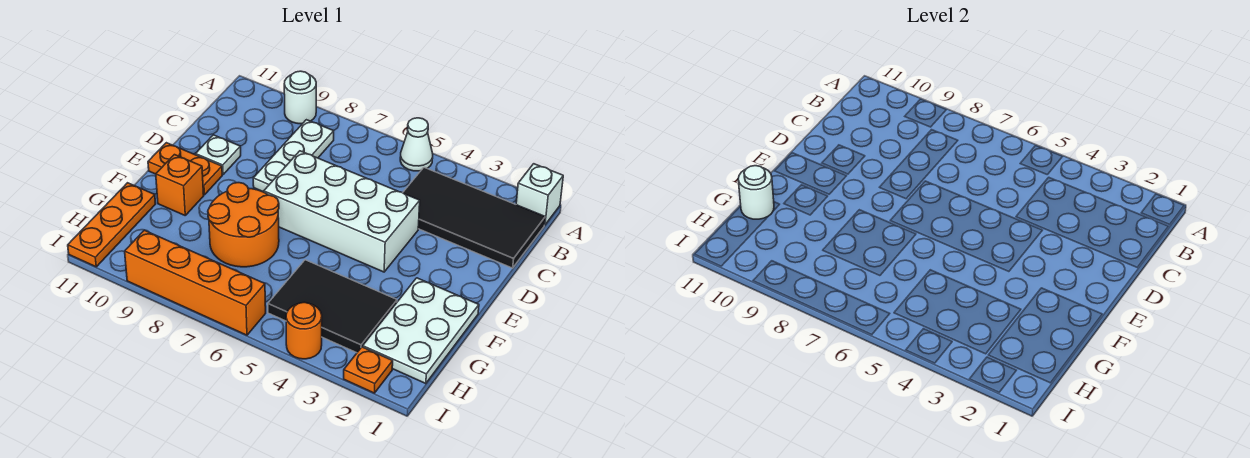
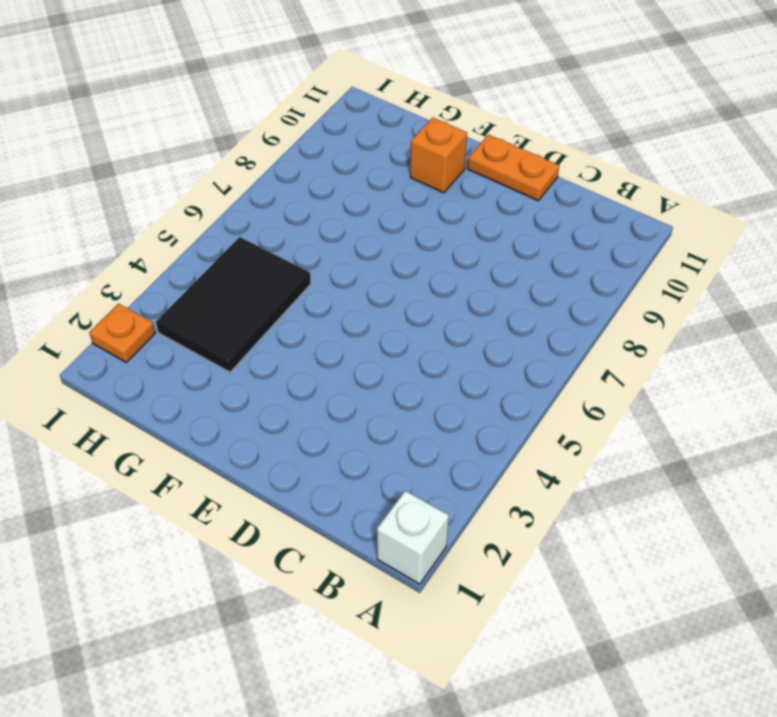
orange plate D11:E11 level 1 -> orange plate E10:E11 level 1
none -> white cone A5 level 1
none -> white round brick A9 level 1
none -> black tile B1:C4 level 1

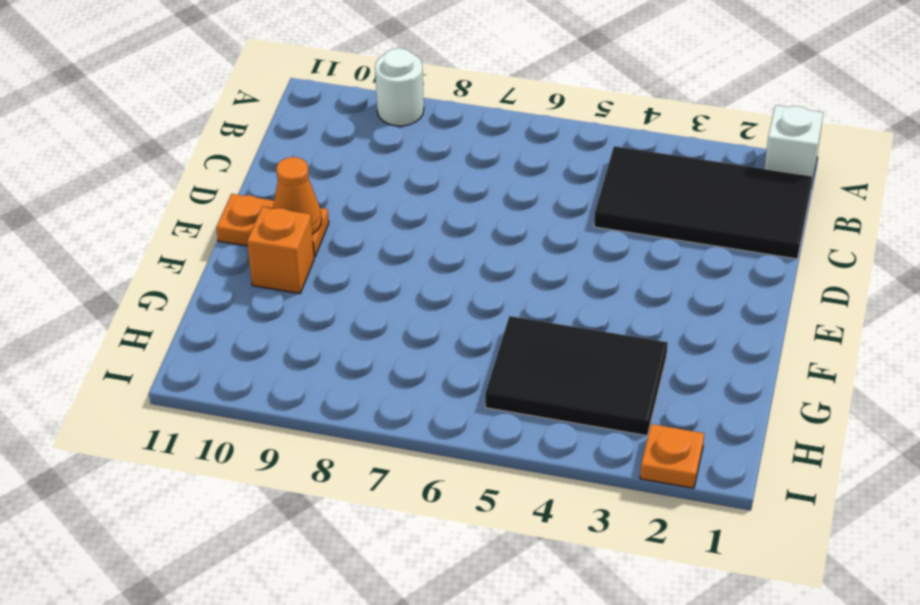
orange cone E10 level 2 -> none
none -> white cone A5 level 1
none -> white plate B8:D8 level 1
none -> white brick D4:E7 level 1

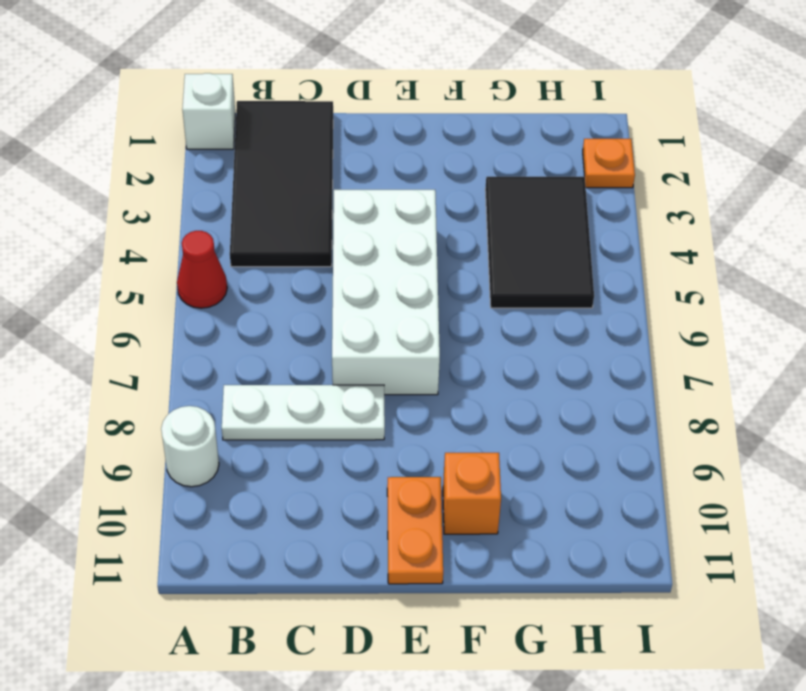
red cone A5 level 1 -> white cone A5 level 1
none -> white plate D10 level 1
none -> white plate F1:H2 level 1
none -> orange round brick F7:G8 level 1

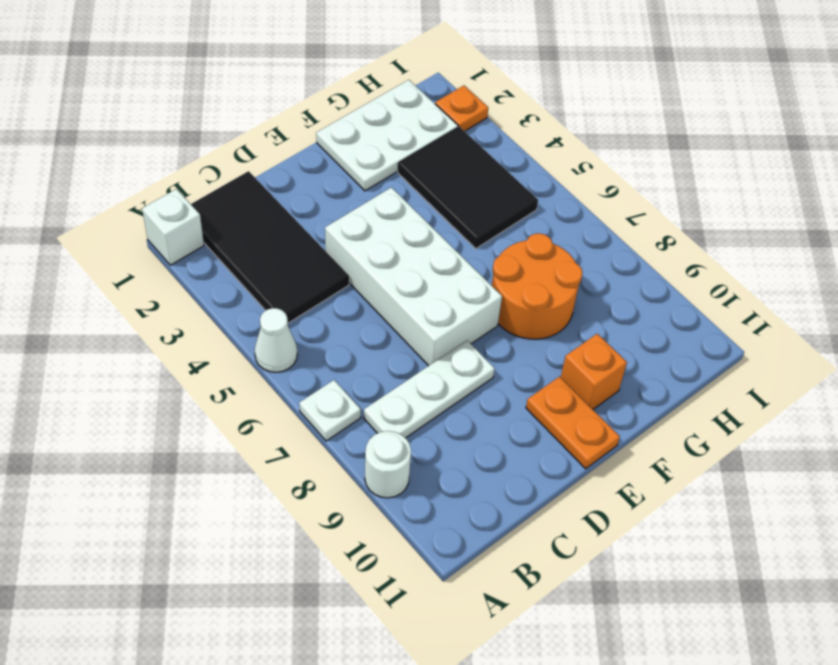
white plate A7 level 1 -> white plate D10 level 1
none -> orange plate G11:I11 level 1
none -> orange round brick I4 level 1
none -> orange brick I6:I9 level 1

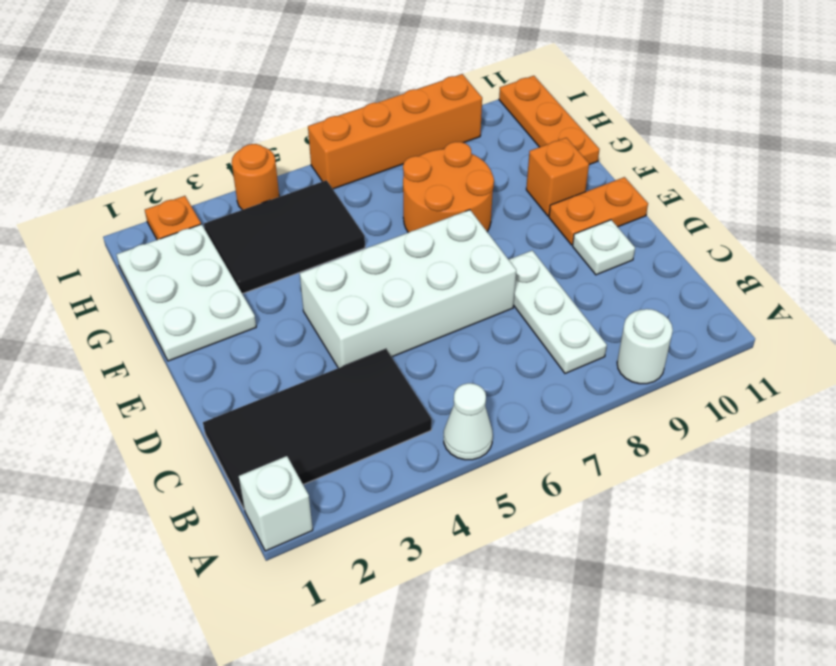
none -> white round brick G11 level 2

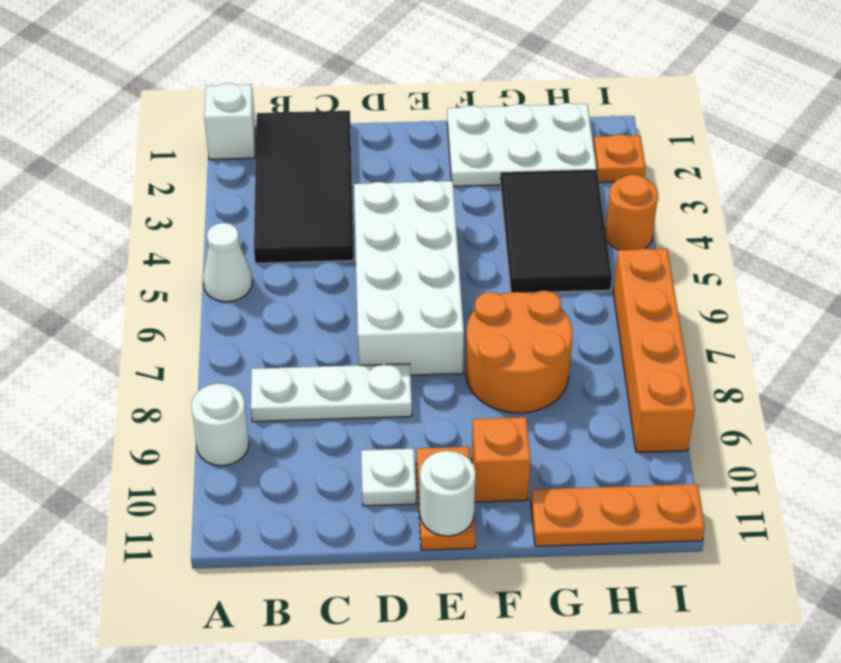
white round brick E11 level 2 -> white round brick G11 level 2

